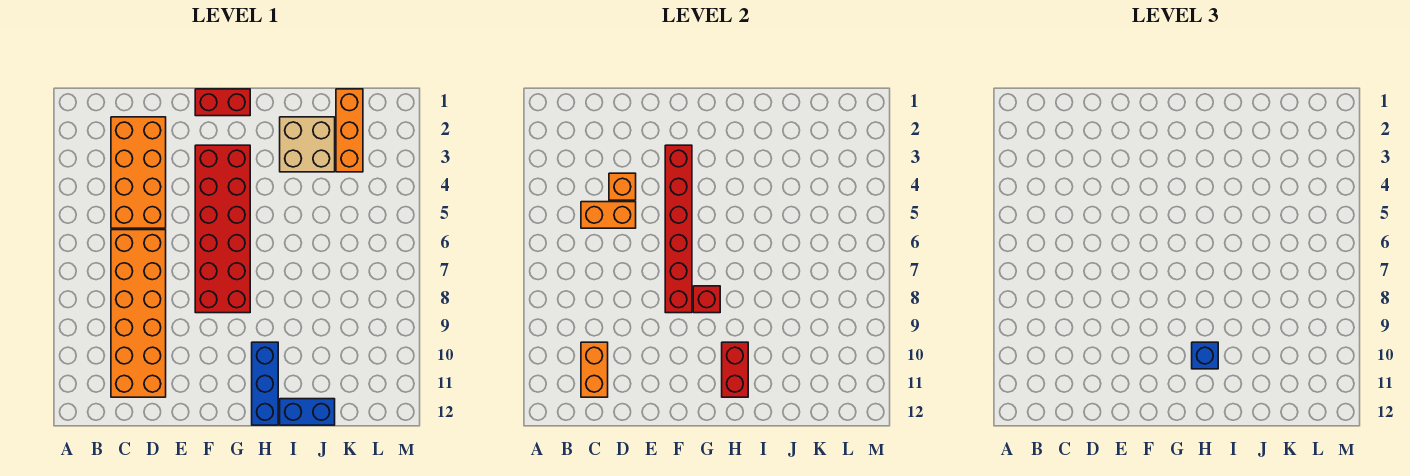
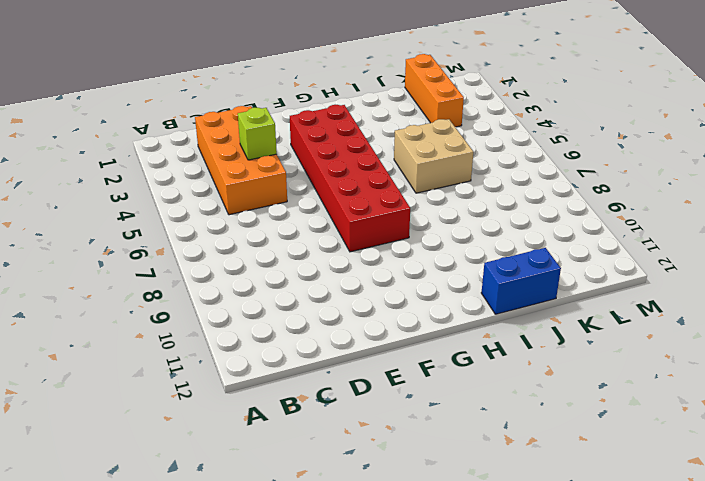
lime brick D4 level 2 -> orange brick D4 level 2
tan brick I5:J6 level 1 -> tan brick I2:J3 level 1
none -> orange brick C6:D11 level 1
none -> red brick F1:G1 level 1
none -> blue brick H10:H12 level 1

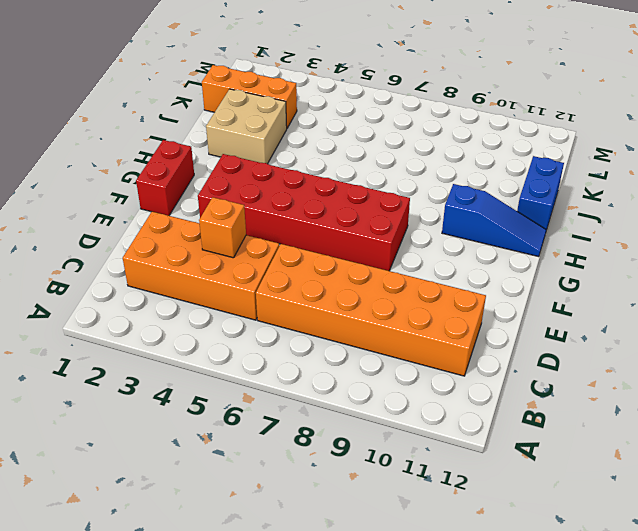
blue slope H10:H12 level 1 top 10 -> blue brick H10:H12 level 1
none -> orange brick C5:D5 level 2
none -> orange brick C10:C11 level 2
none -> red brick F3:F8 level 2

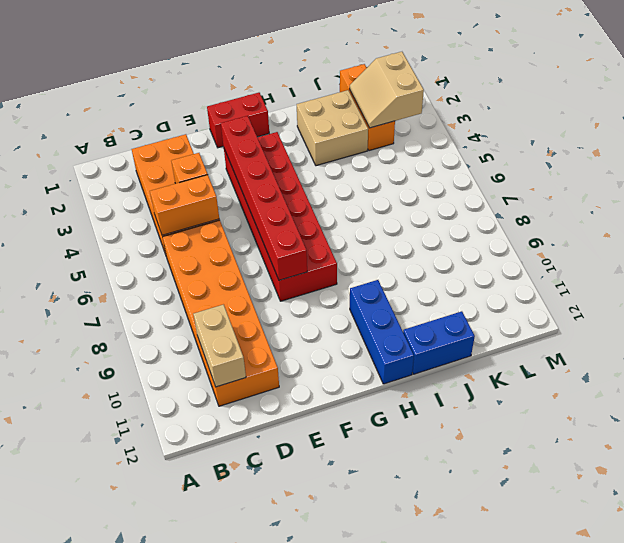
tan brick C10:C11 level 2 -> orange brick C10:C11 level 2
tan slope K2:L3 level 2 top L -> none
none -> red brick G8 level 2
none -> red brick H10:H11 level 2
none -> blue brick H10 level 3

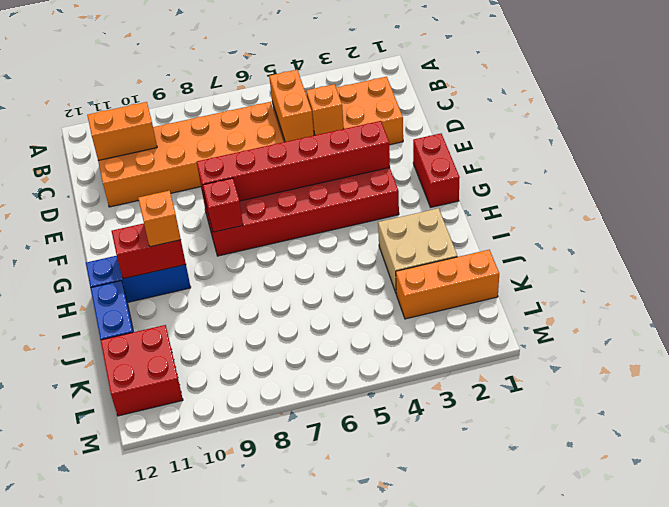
orange brick H10 level 3 -> blue brick H10 level 3
red brick K11:L12 level 1 -> none

